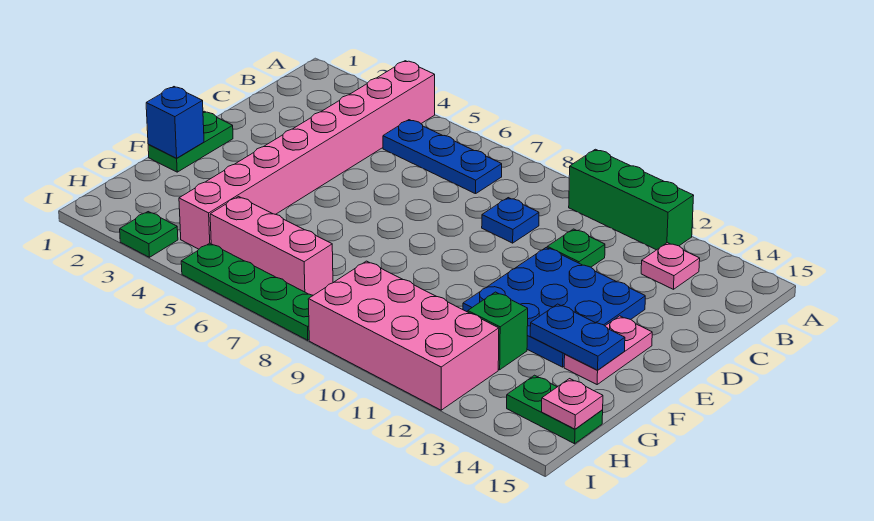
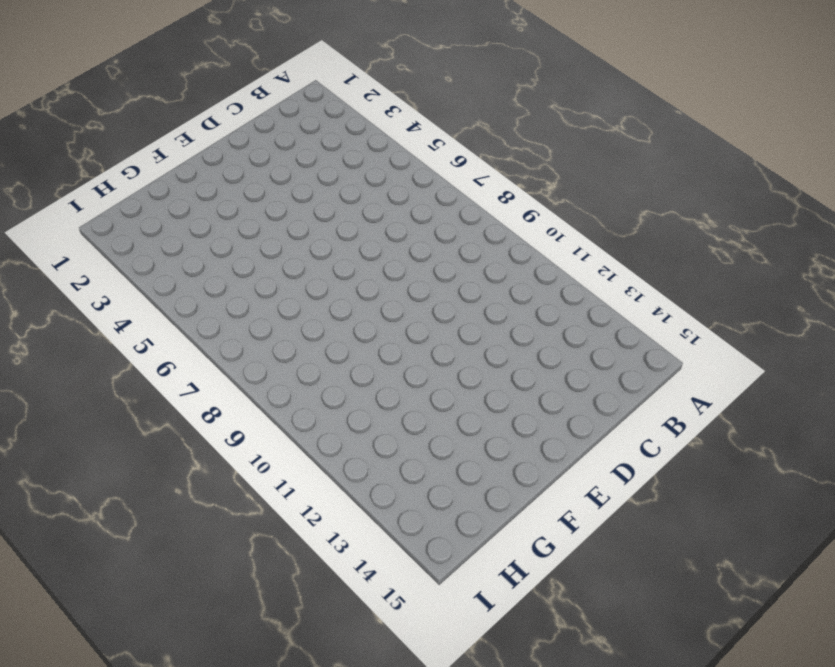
none -> pink brick A4:H4 level 1
none -> green brick A10:A12 level 1
none -> blue plate B5:B7 level 1

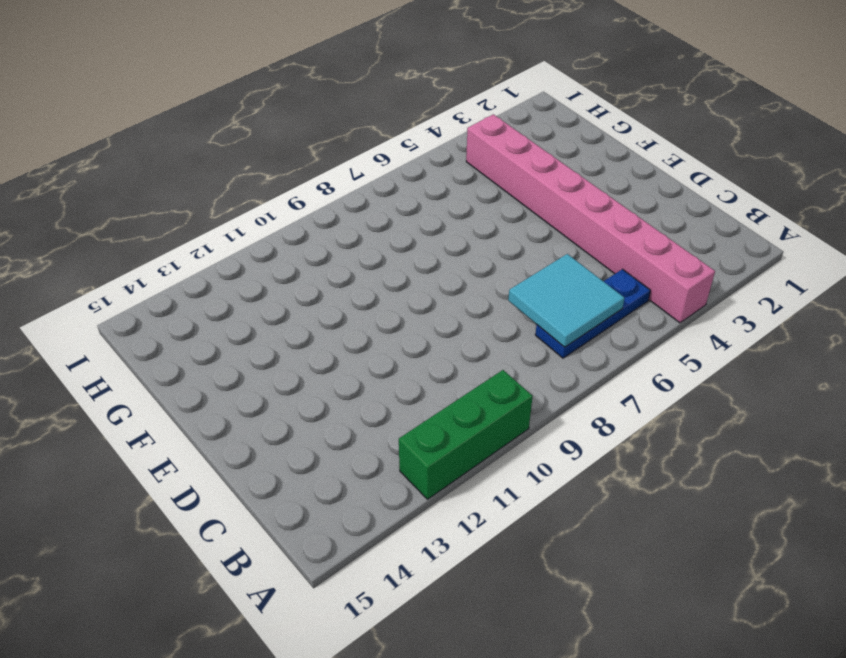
cyan tile B6:C7 level 2 -> none
none -> pink plate B13 level 1
none -> blue plate C9 level 1
none -> green plate C11 level 1

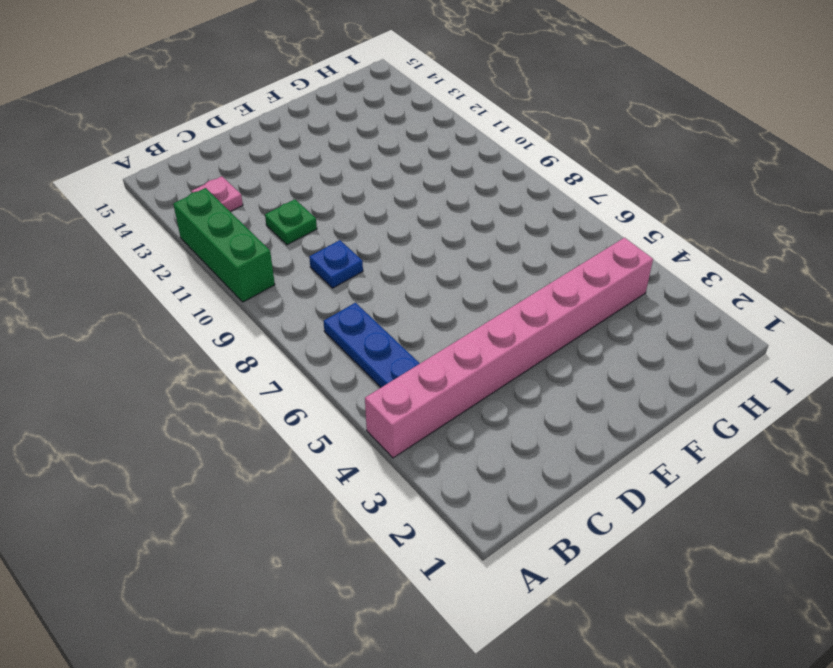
none -> blue plate D11:F13 level 1
none -> green plate E1:F1 level 1
none -> pink plate E14:F14 level 1

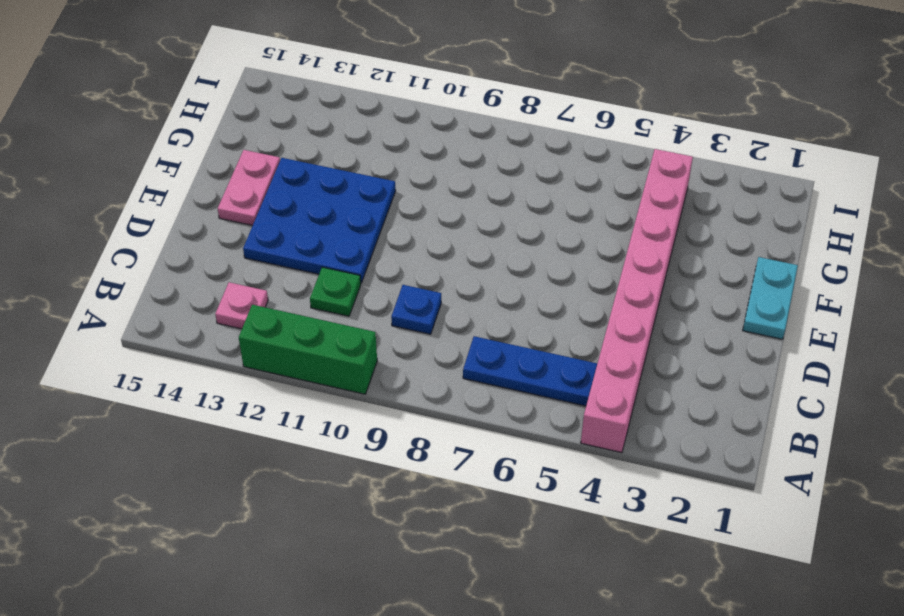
cyan plate E1:F1 level 1 -> green plate E1:F1 level 1
none -> green brick G12 level 1
none -> pink brick H5:H7 level 1
none -> pink brick H9:I12 level 1

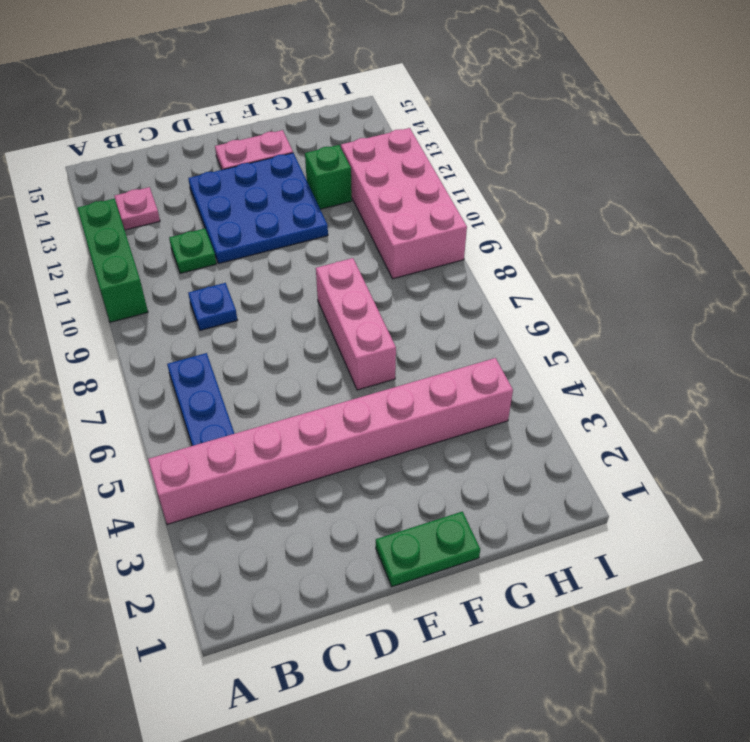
pink brick F6:F8 level 1 -> pink brick H5:H7 level 1
none -> green plate H14:H15 level 1
none -> green plate I3 level 1
none -> green plate I5:I8 level 1

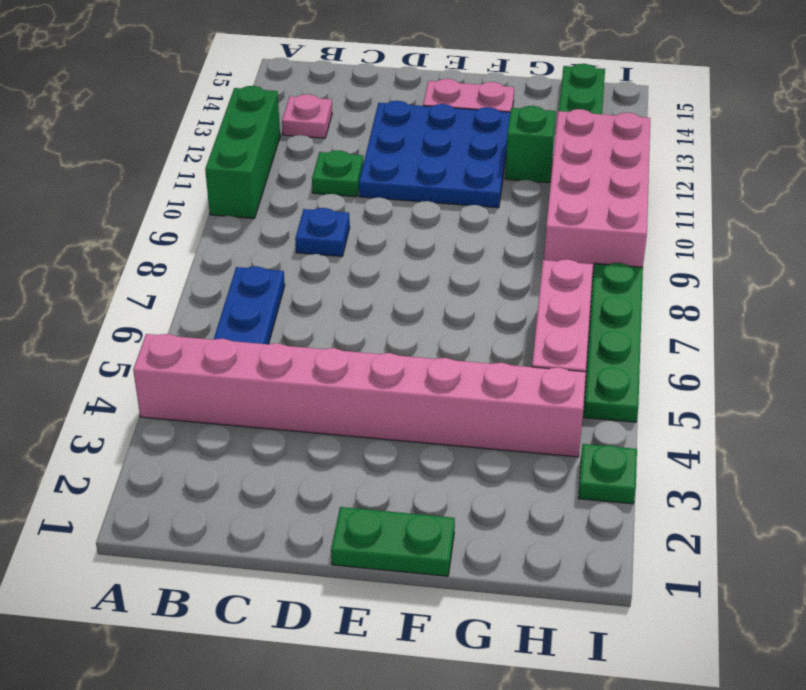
none -> blue brick F1 level 2
none -> blue plate F13:F14 level 2
none -> pink plate H15 level 2

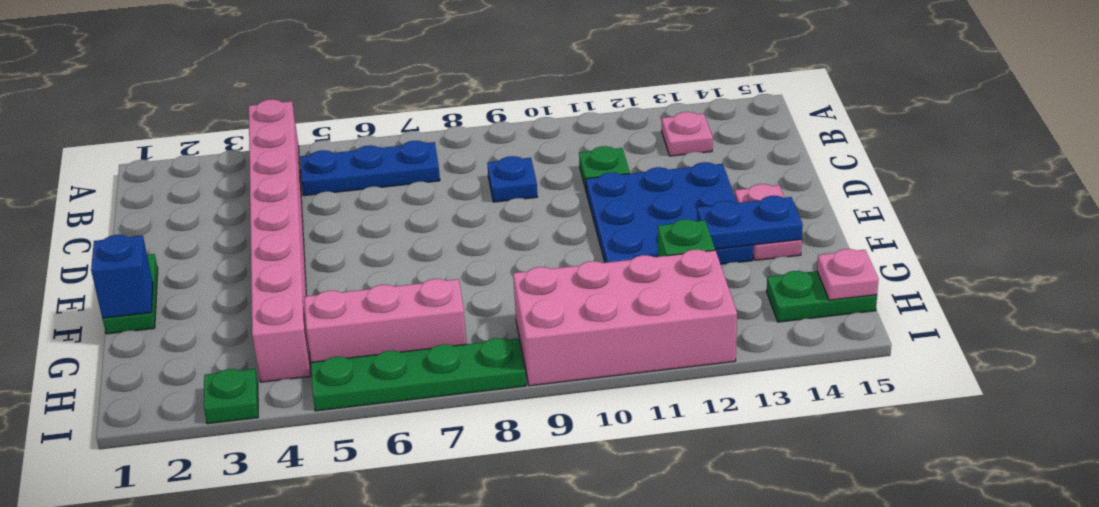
none -> green brick A10:A12 level 1

